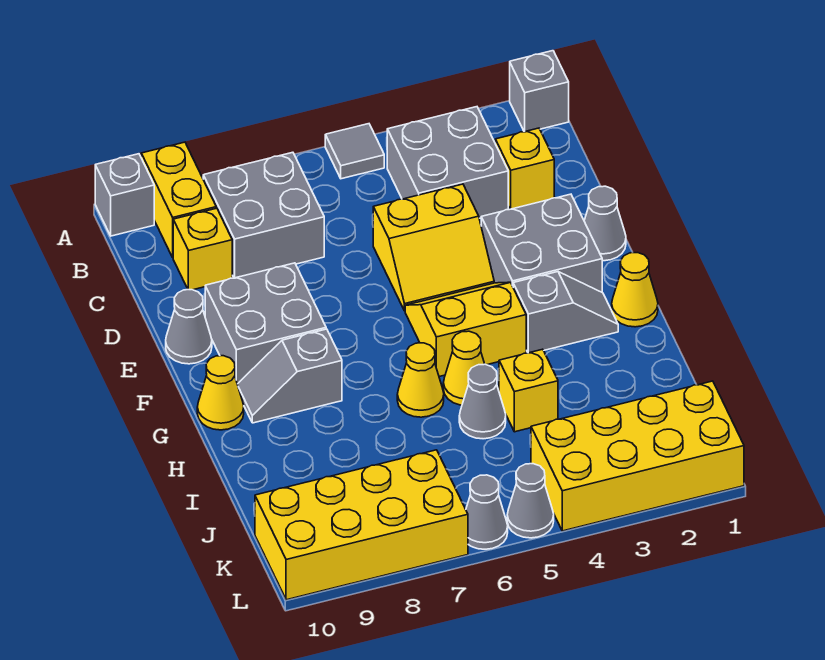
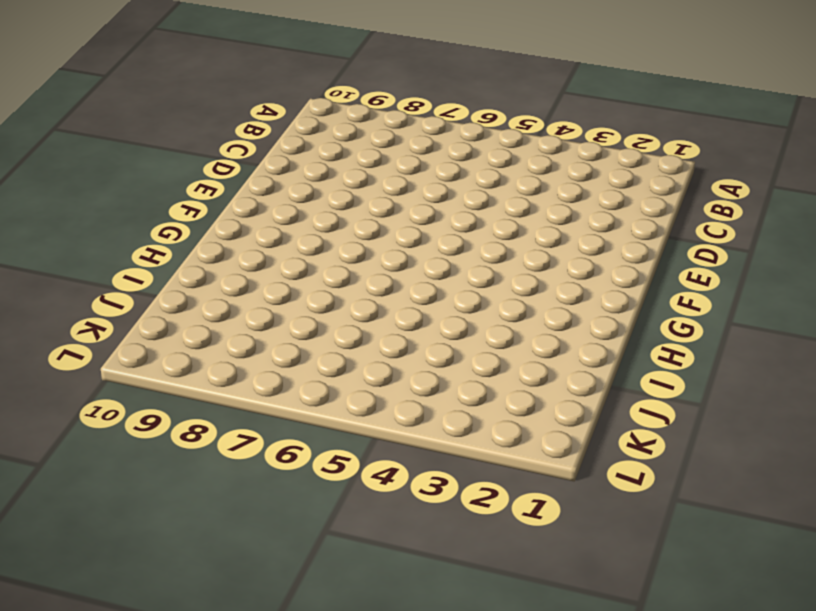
none -> grey brick A1 level 1
none -> grey tile A5 level 1
none -> yellow brick A9:B9 level 1

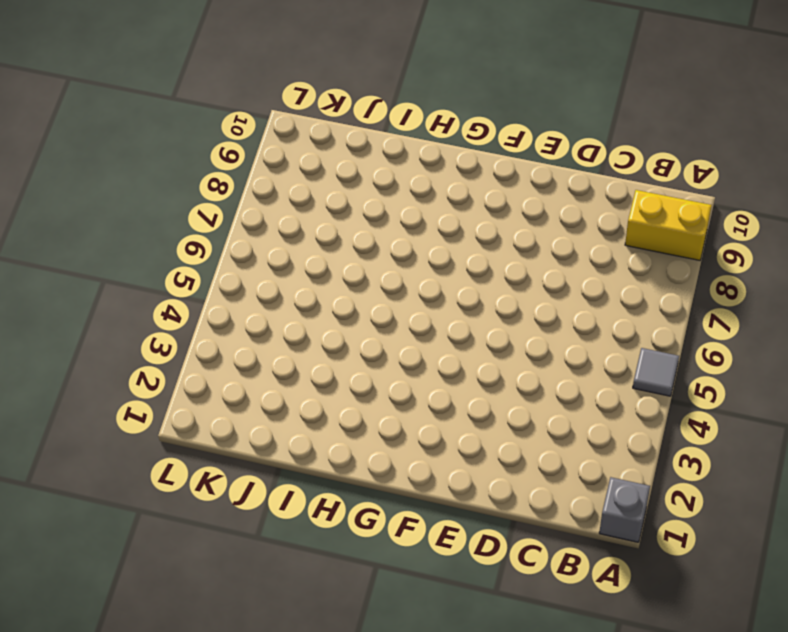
none -> grey brick A10 level 1
none -> grey brick B3:C4 level 1
none -> grey brick B7:C8 level 1

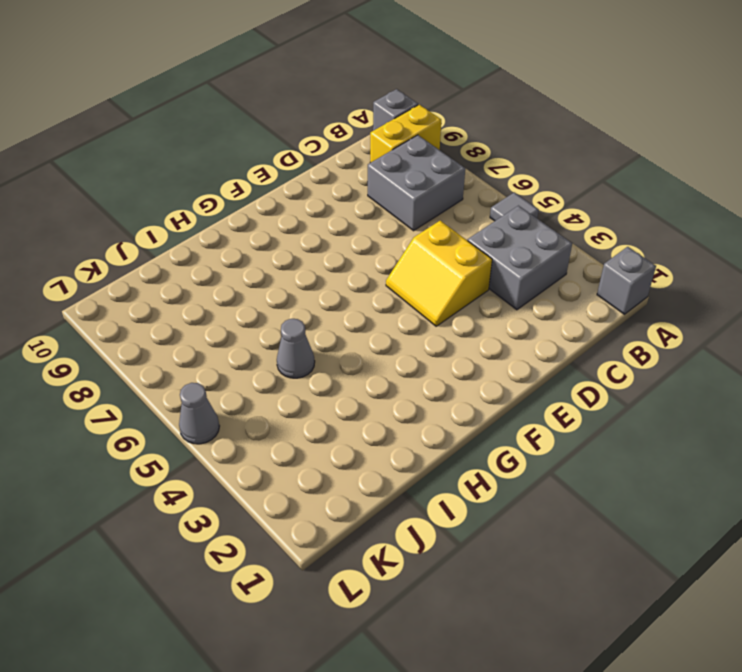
none -> yellow brick C2 level 1
none -> yellow brick C9 level 1
none -> grey cone E1 level 1

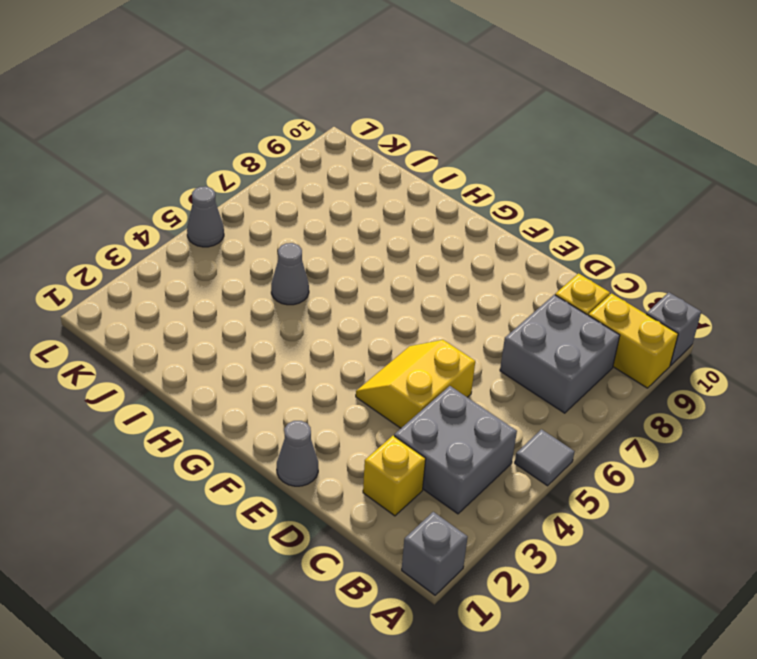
none -> grey brick E2:F3 level 1
none -> grey brick E8:F9 level 1
none -> grey cone E10 level 1

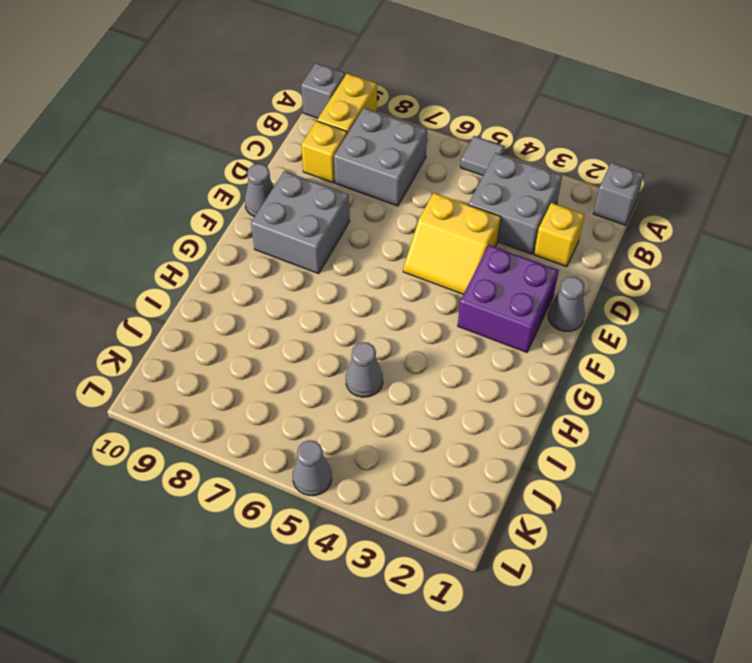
purple brick E2:F3 level 1 -> grey brick E2:F3 level 1
none -> yellow slope F4:G5 level 1 top G
none -> yellow cone G1 level 1
none -> grey slope G2:G3 level 1 top 3

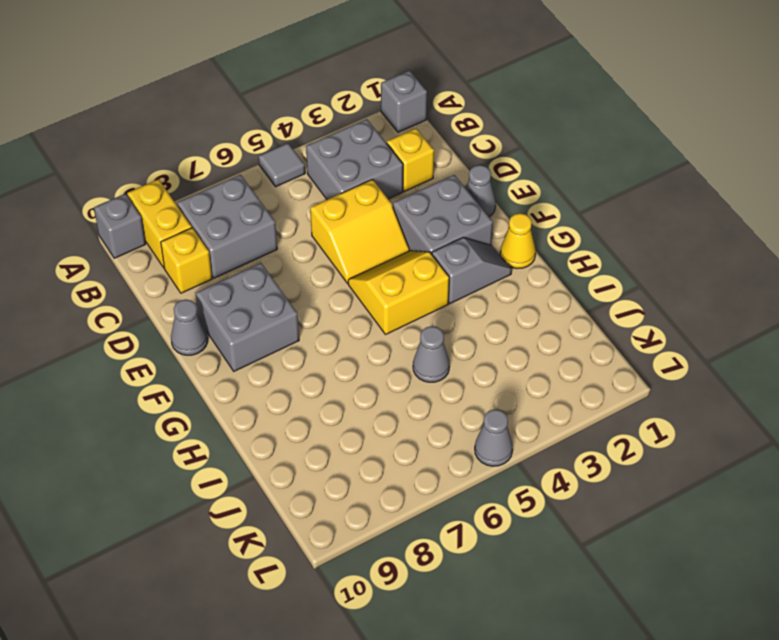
none -> grey slope G8:G9 level 1 top 8
none -> yellow cone G10 level 1
none -> yellow cone H5 level 1

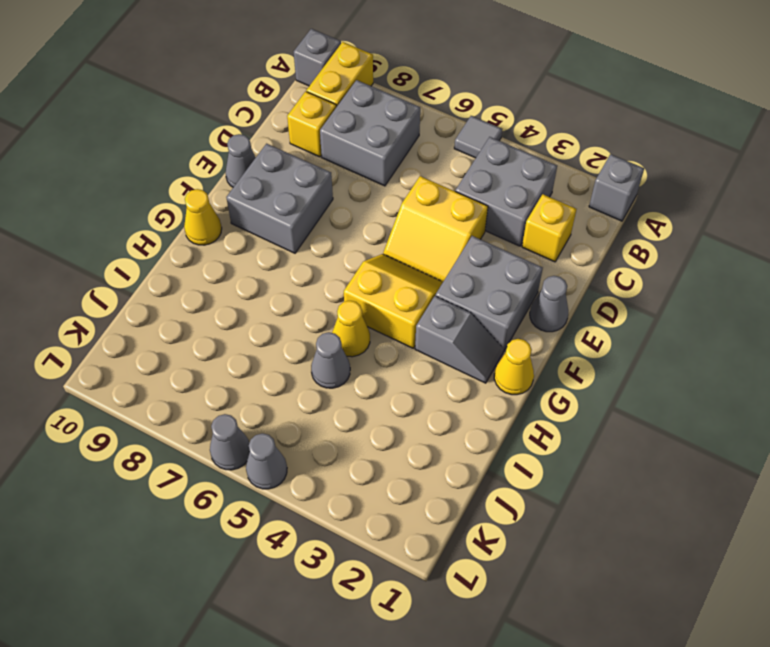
none -> grey slope G8:G9 level 1 top 8
none -> yellow cone H6 level 1
none -> yellow brick I4 level 1

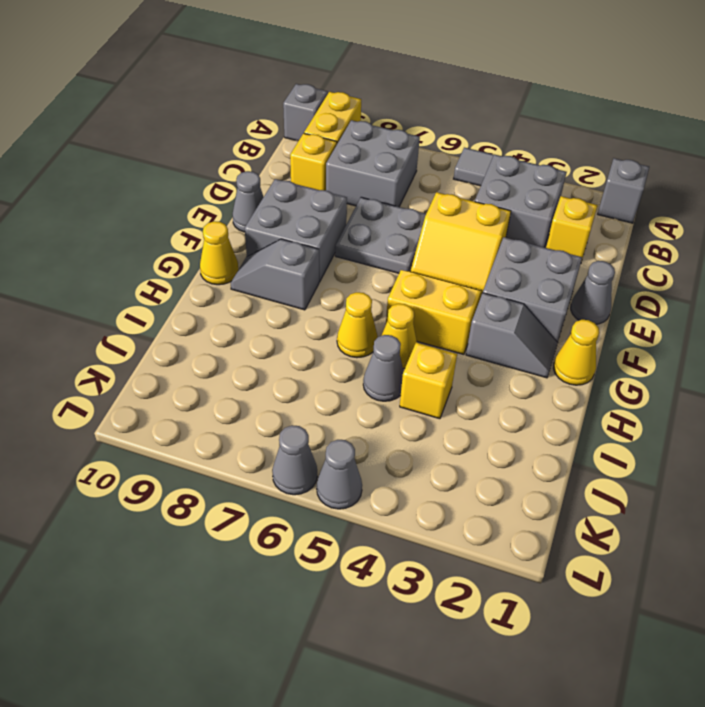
grey plate D6:E7 level 1 -> none
none -> yellow brick K1:L4 level 1
none -> yellow brick K7:L10 level 1

